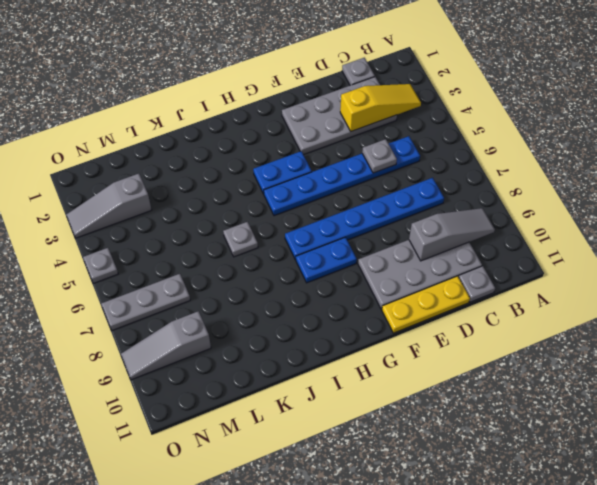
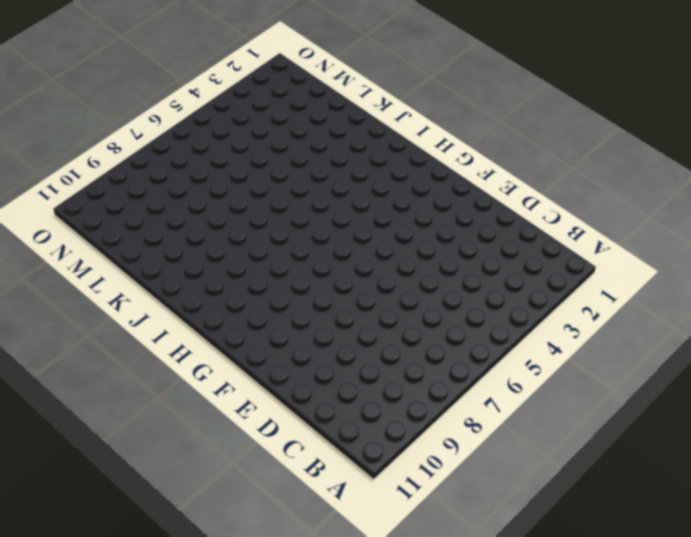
none -> grey plate C1 level 1
none -> grey plate C2:F3 level 1
none -> blue plate C5:H5 level 1

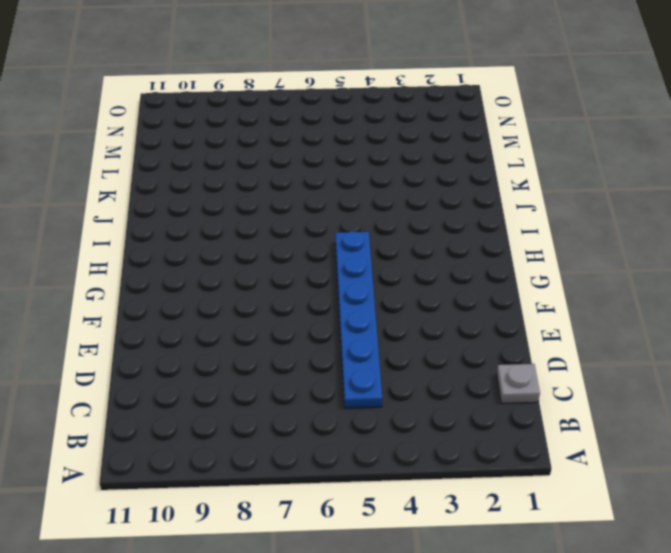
none -> grey plate C2:F3 level 1
none -> blue plate C7:H7 level 1
none -> grey plate C9:F10 level 1

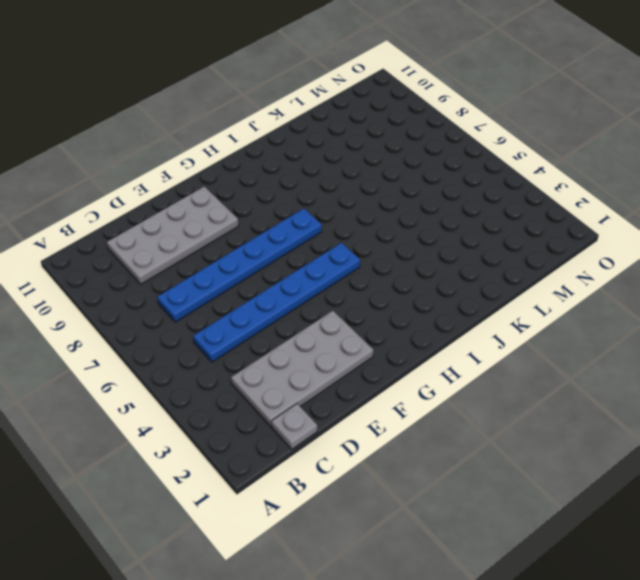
none -> grey plate C11 level 1
none -> yellow plate D11:F11 level 1
none -> blue plate G4:H4 level 1

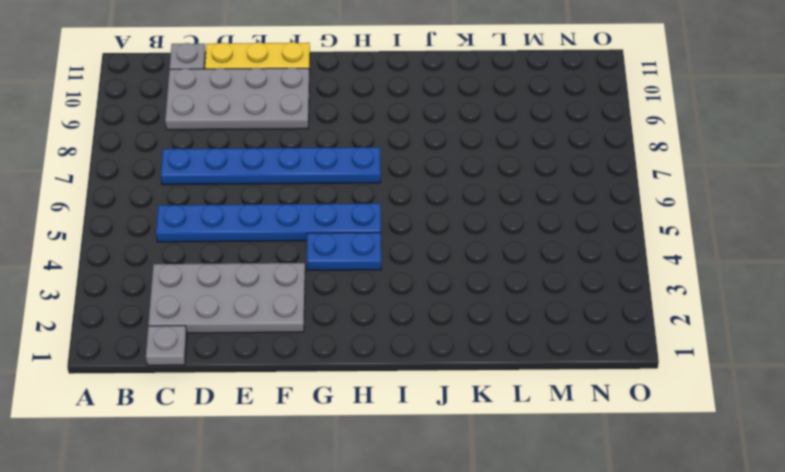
none -> blue plate G8:H8 level 1
none -> grey plate J6 level 1
none -> grey slope M3:O3 level 1 top M

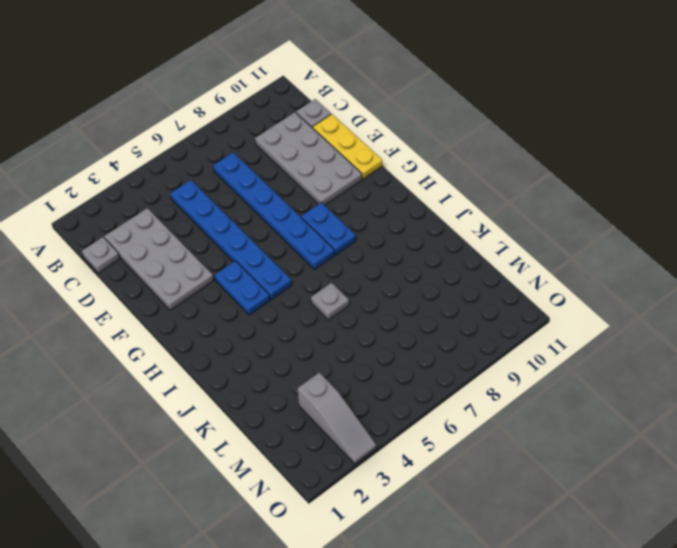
none -> grey plate M7:O7 level 1
none -> grey slope M9:O9 level 1 top M
none -> grey plate O5 level 1

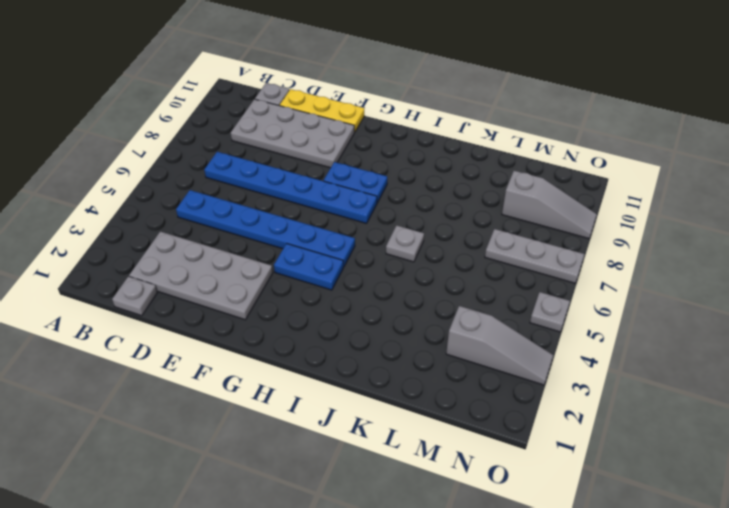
none -> yellow slope B3:D3 level 2 top D
none -> grey slope B9:D9 level 2 top D
none -> grey plate D5 level 2

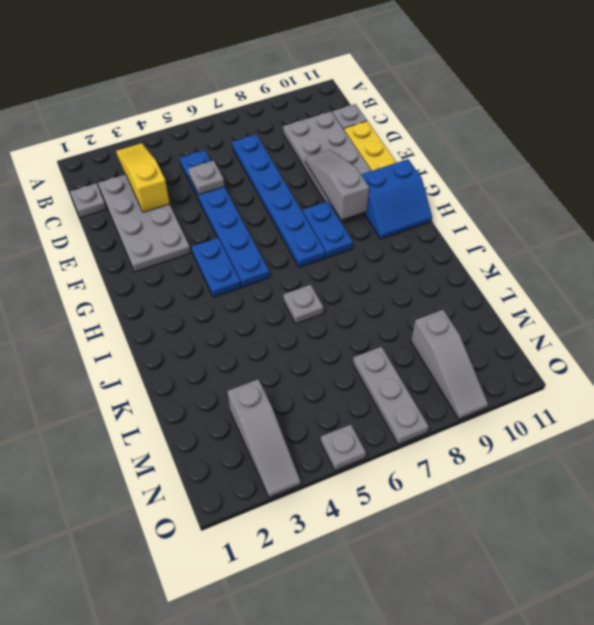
grey slope E9:G9 level 2 top G -> grey slope B9:D9 level 2 top D
blue slope G10:H11 level 1 top G -> none

